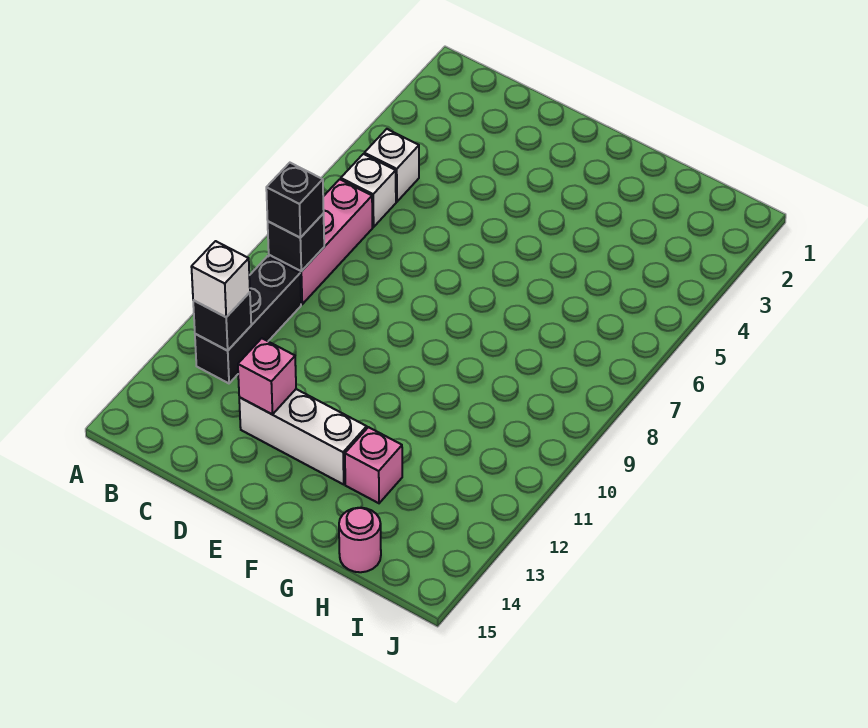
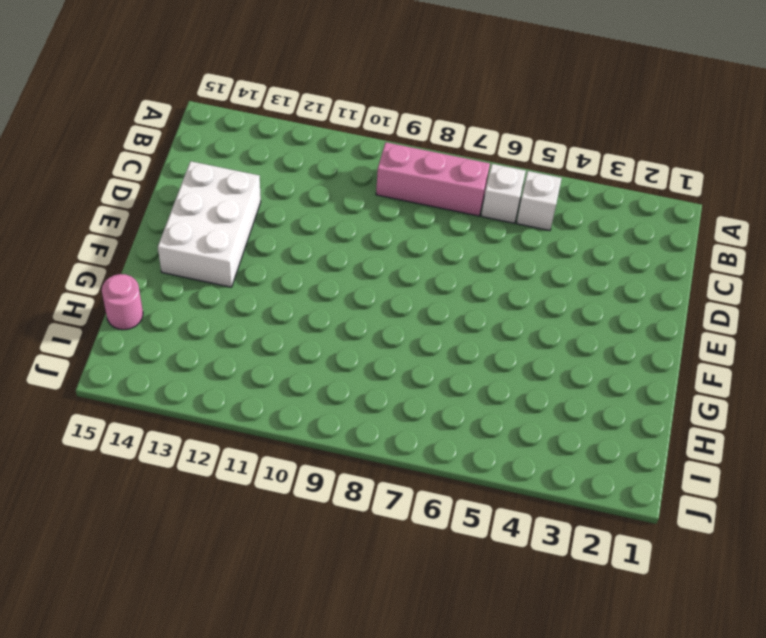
white brick D13:F14 level 1 -> white brick D13:F13 level 1
none -> black brick B10:B12 level 1
none -> pink brick G13 level 1
none -> black brick B9 level 2

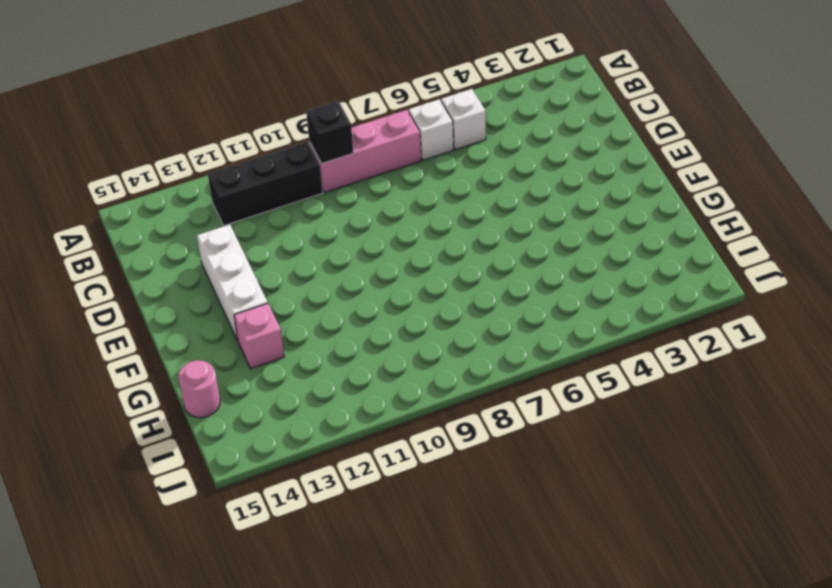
none -> black brick B12 level 2
none -> pink brick D13 level 2
none -> black brick B9 level 3

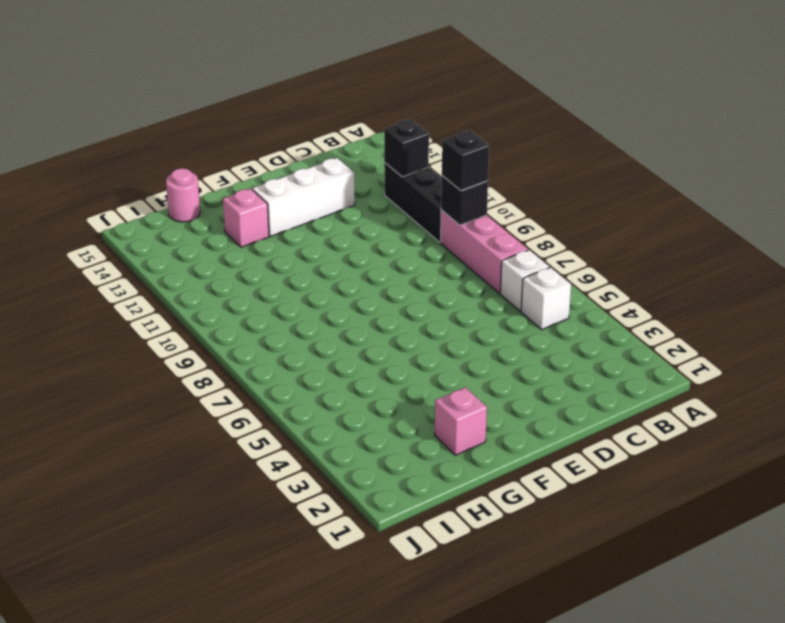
pink brick G2 level 1 -> pink brick D13 level 2
none -> white brick B12 level 3

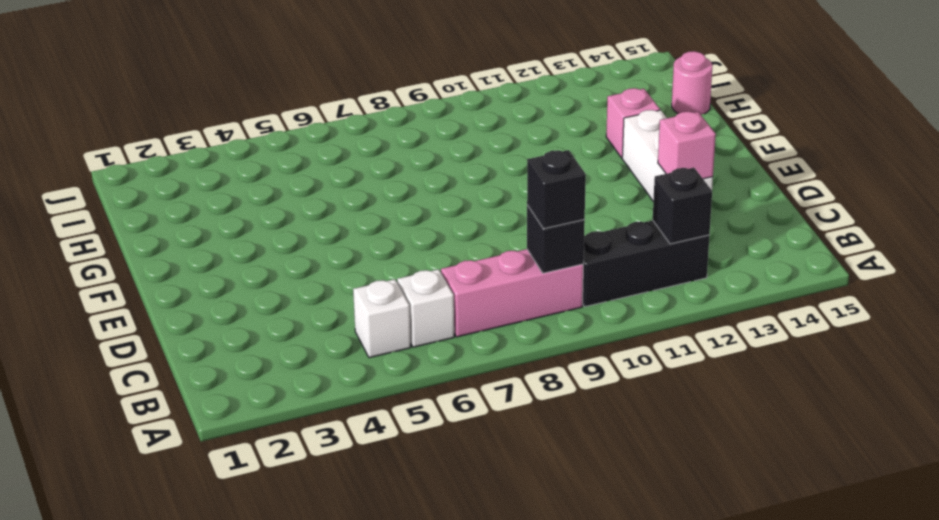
none -> white brick B12 level 3

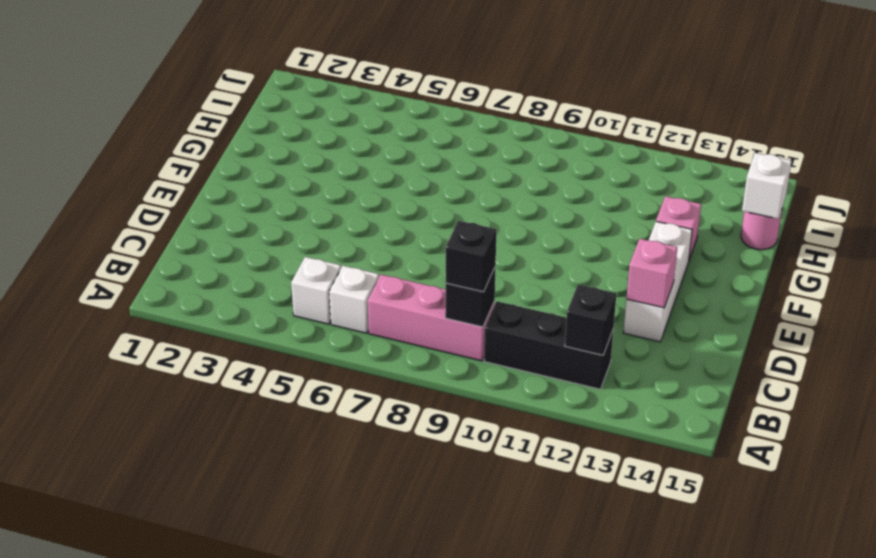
white brick H15 level 2 -> white brick B12 level 3

